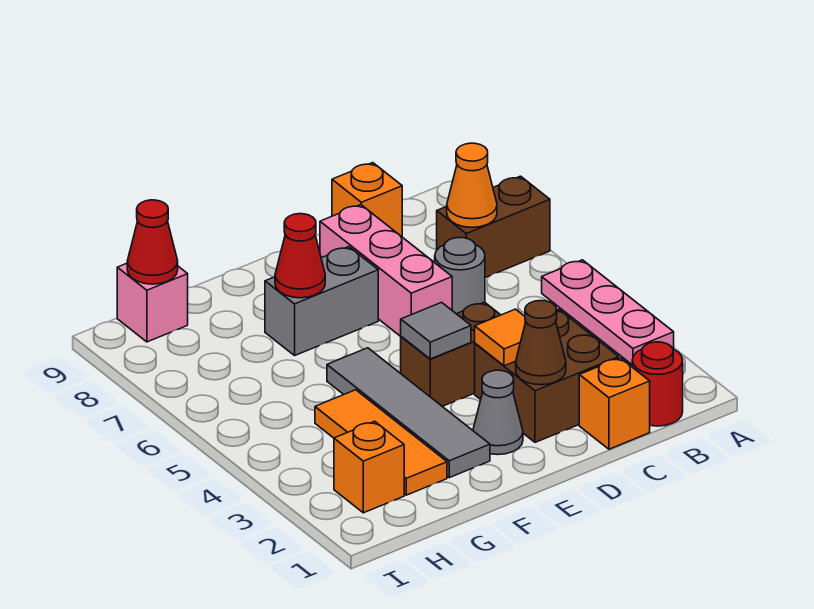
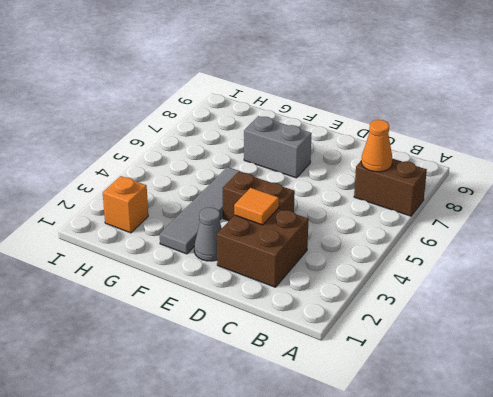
none -> pink plate A3:A5 level 1
none -> red round brick B1 level 1
none -> orange brick C1 level 1

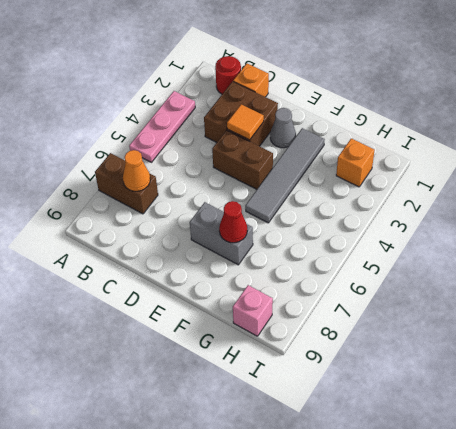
none -> grey round brick C6 level 1
none -> orange brick C9 level 1
none -> pink brick D6:D8 level 1

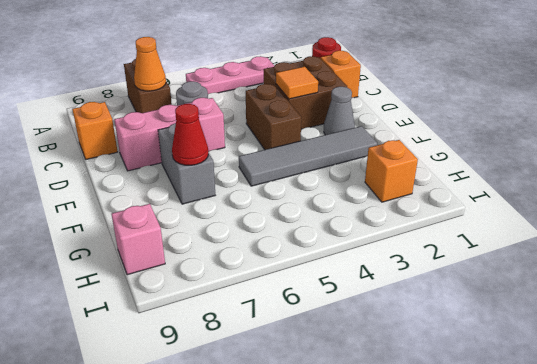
none -> orange tile G2:G4 level 1
none -> brown cone D2 level 2
none -> grey tile E4 level 2

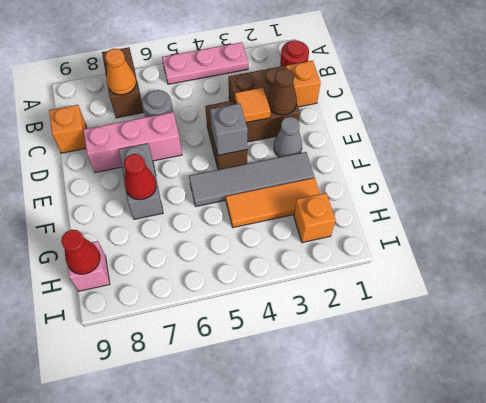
grey brick E4 level 2 -> grey tile E4 level 2

